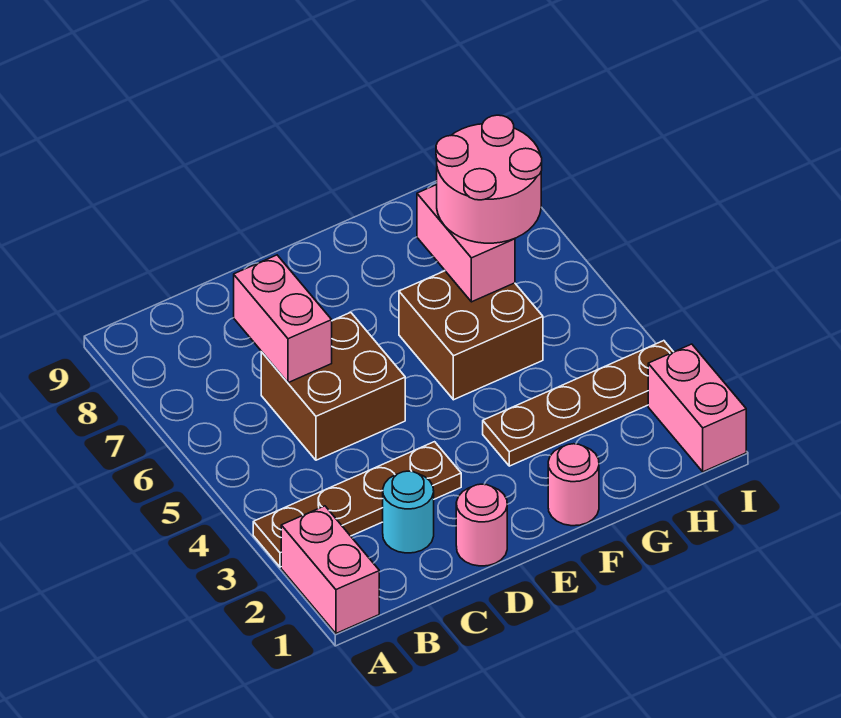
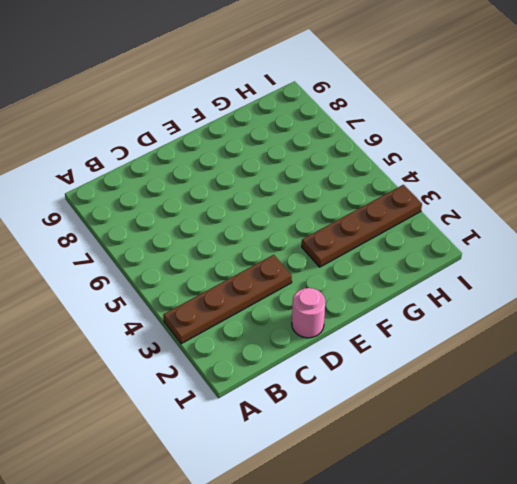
none -> pink brick A1:A2 level 1
none -> cyan round brick C2 level 1
none -> brown brick C5:D6 level 1

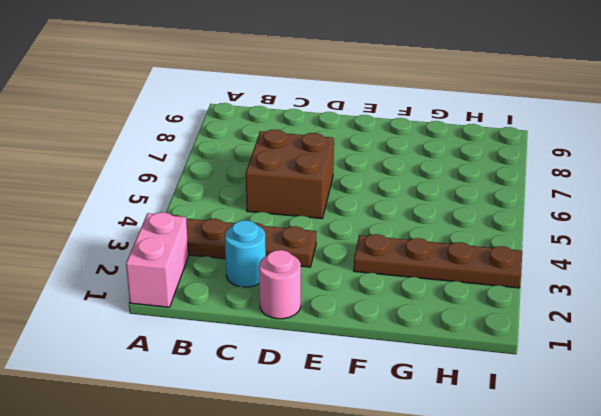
none -> pink round brick F1 level 1
none -> brown brick F5:G6 level 1
none -> pink brick I1:I2 level 1

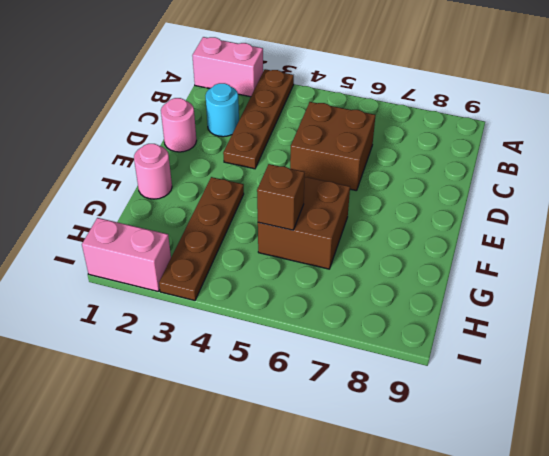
brown brick G5 level 2 -> none
none -> pink brick C6:C7 level 2
none -> pink brick G6:G7 level 2
none -> pink round brick G6:H7 level 3

